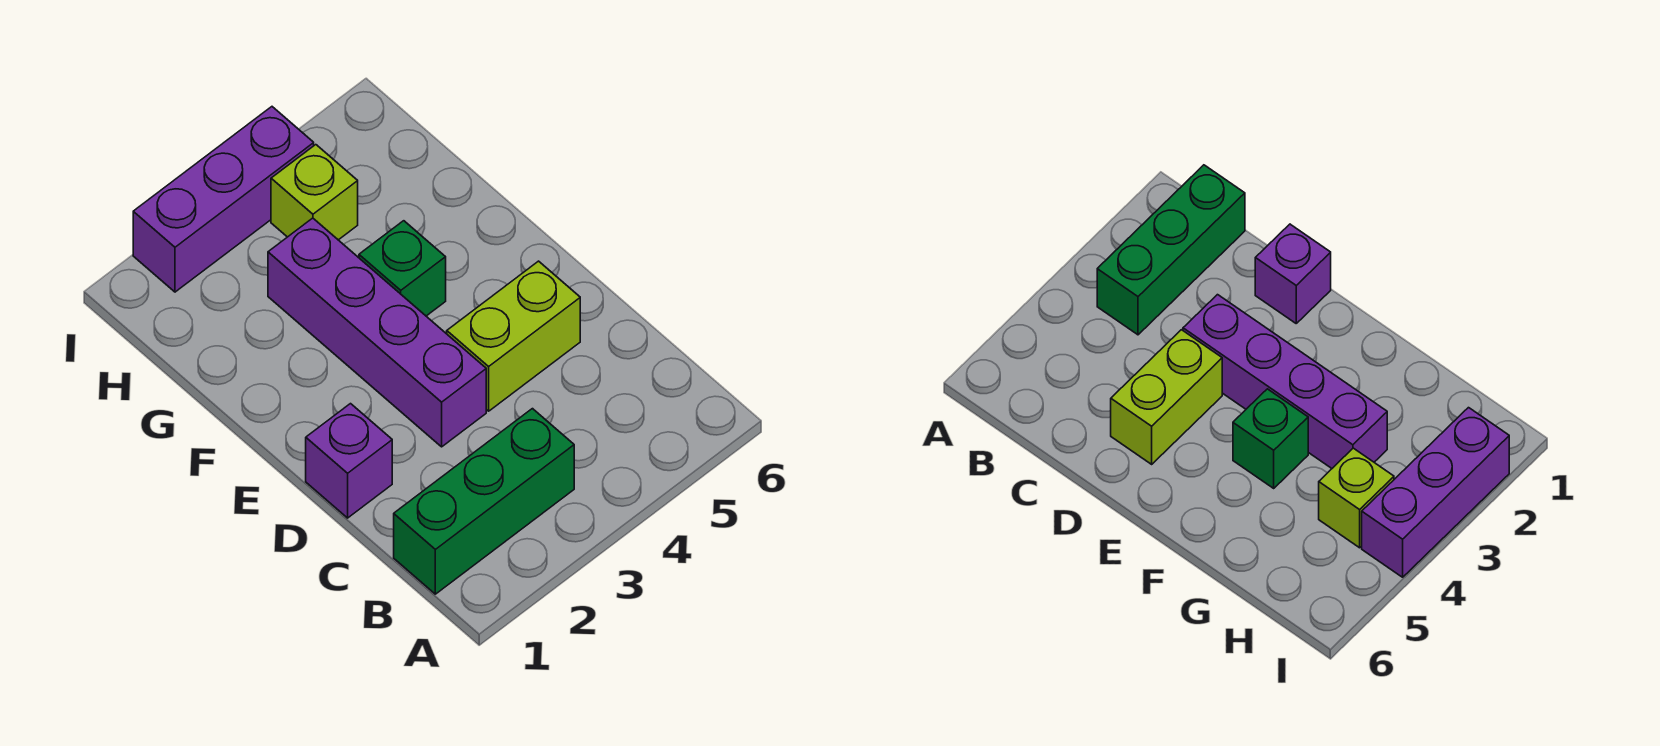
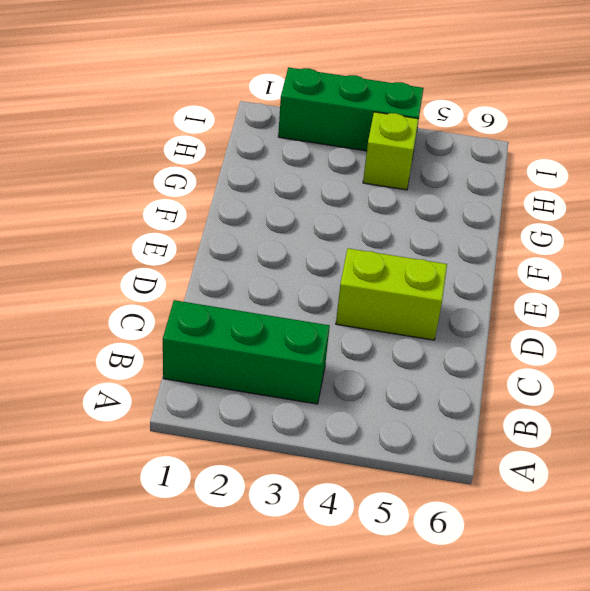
green brick I2:I4 level 1 -> purple brick I2:I4 level 1
none -> purple brick D1 level 1
none -> purple brick D3:G3 level 1

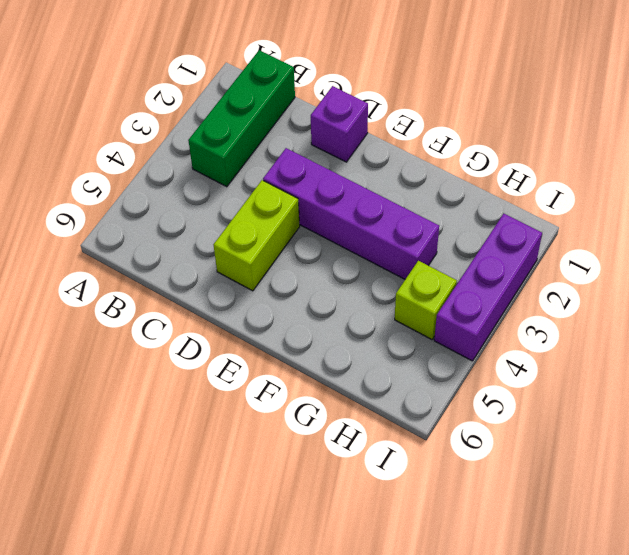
none -> green brick F4 level 1

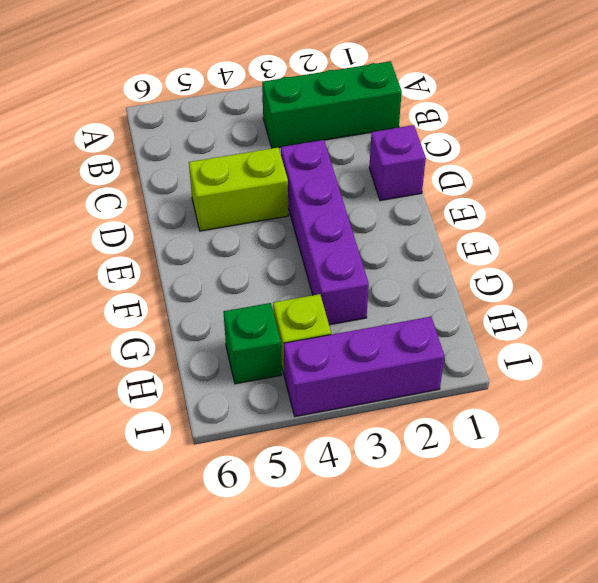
green brick H5 level 1 -> green brick F4 level 1

